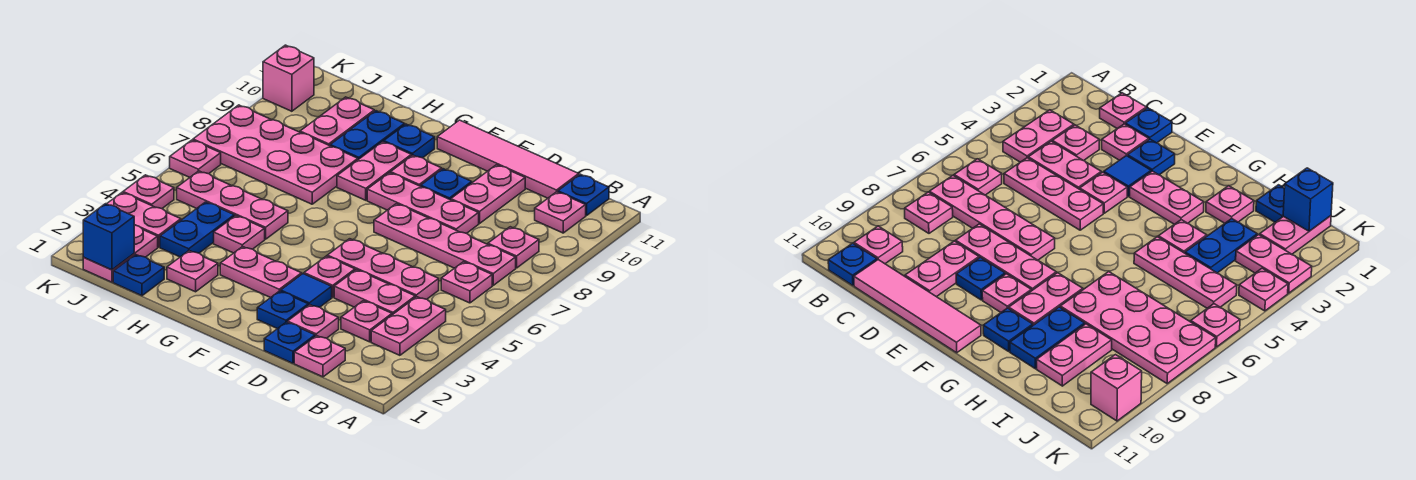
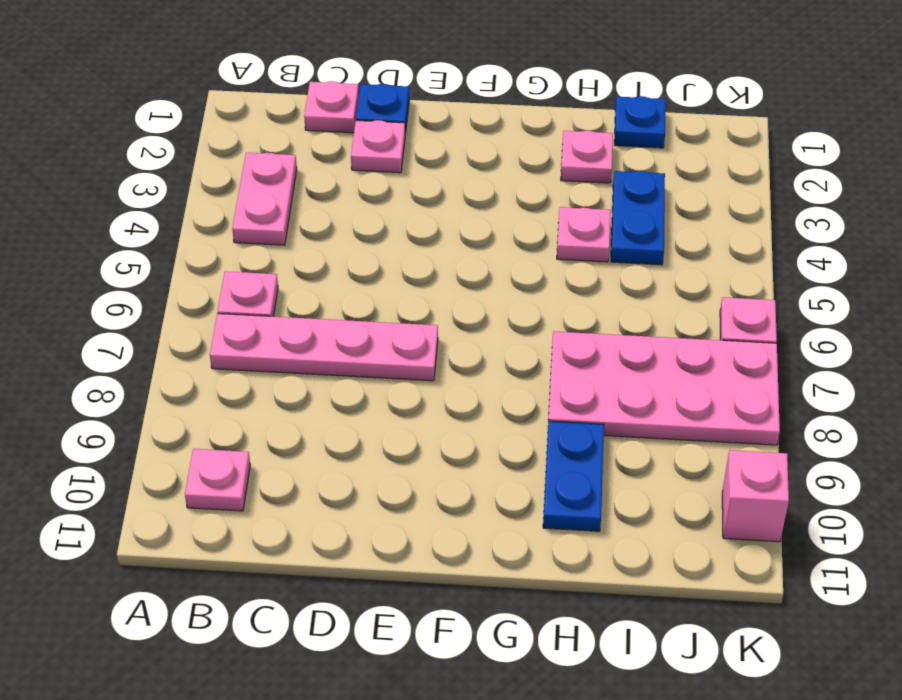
none -> pink plate B8 level 1
none -> blue plate B11 level 1
none -> pink plate C3 level 1
none -> pink plate C4:D4 level 1

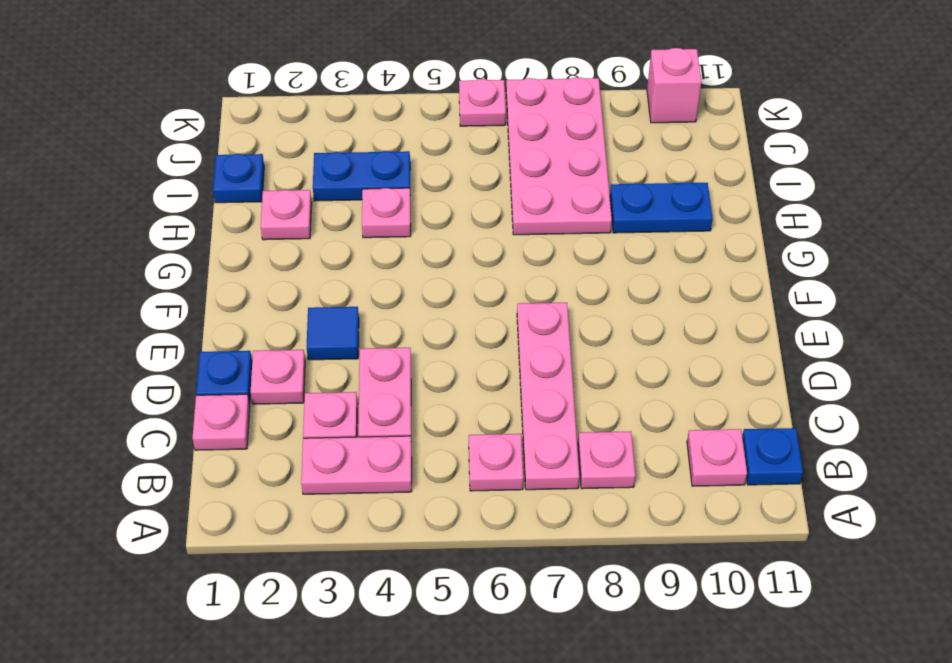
none -> pink plate C5:E5 level 1
none -> pink tile C11:F11 level 1
none -> pink plate D8:F8 level 1
none -> pink plate D9:D10 level 1

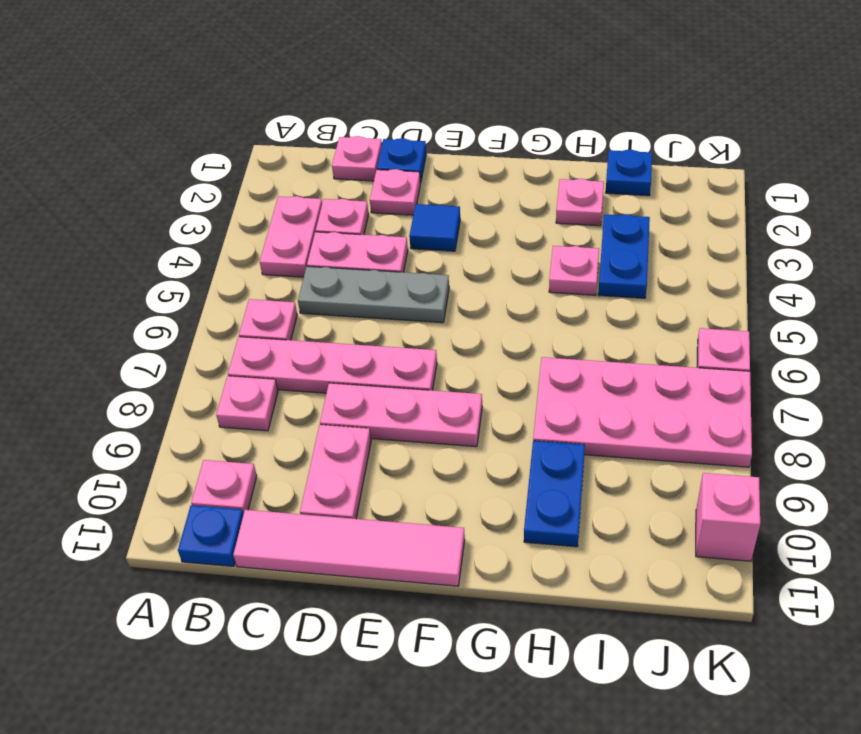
grey plate C5:E5 level 1 -> pink plate C5:E5 level 1
none -> blue plate E2 level 1
none -> pink plate E4 level 1
none -> blue plate E9 level 1
none -> pink plate F3:G3 level 1

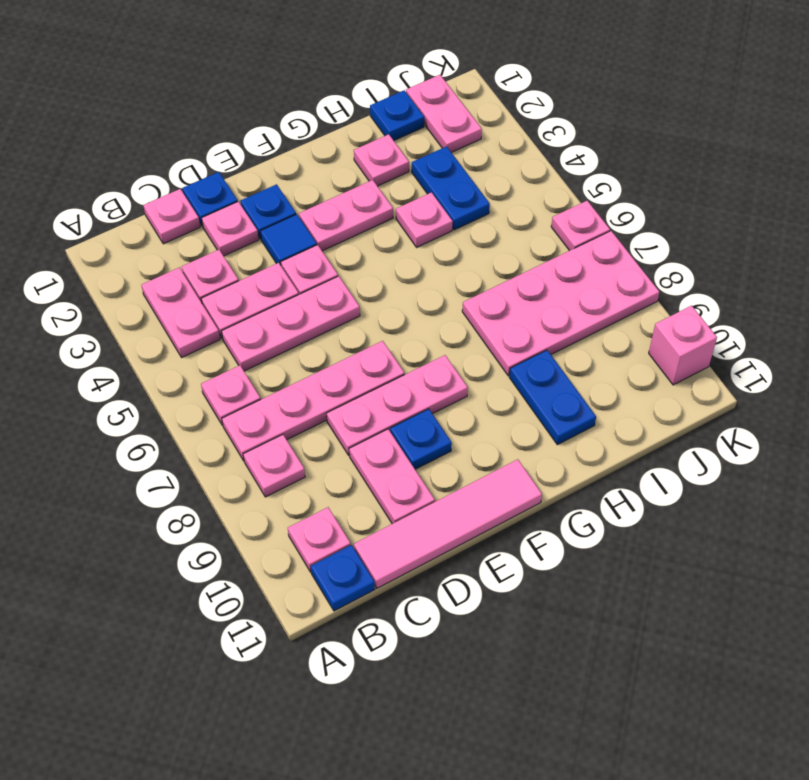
none -> pink plate F9 level 1
none -> pink plate G8:G9 level 1
none -> blue plate G10 level 1
none -> pink plate H5:J5 level 1

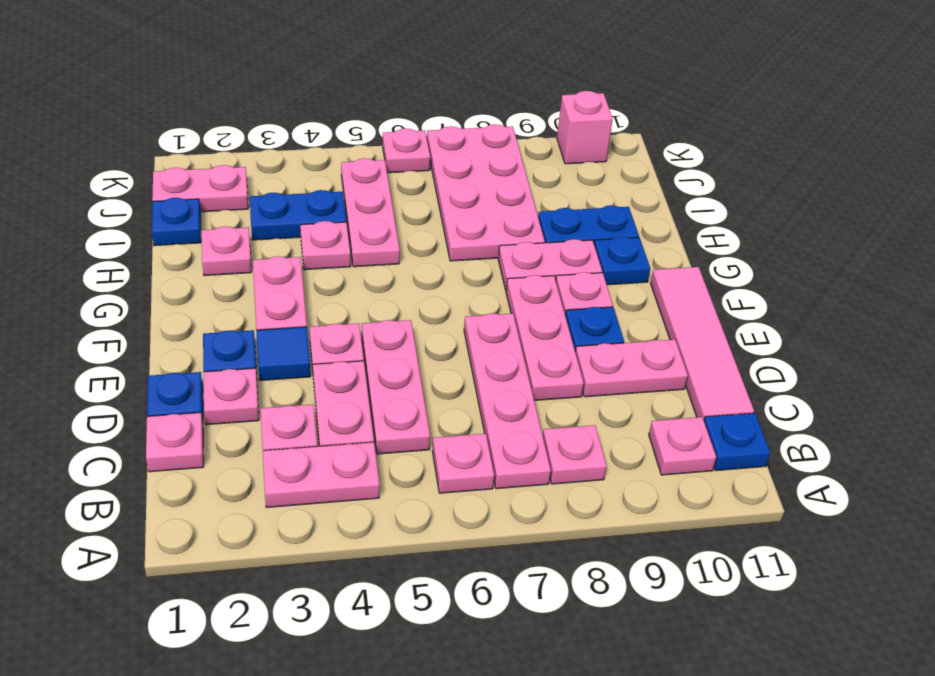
none -> pink plate I9:I10 level 1
none -> pink plate J3:K3 level 1
none -> pink plate K4 level 1
none -> blue brick J1 level 2

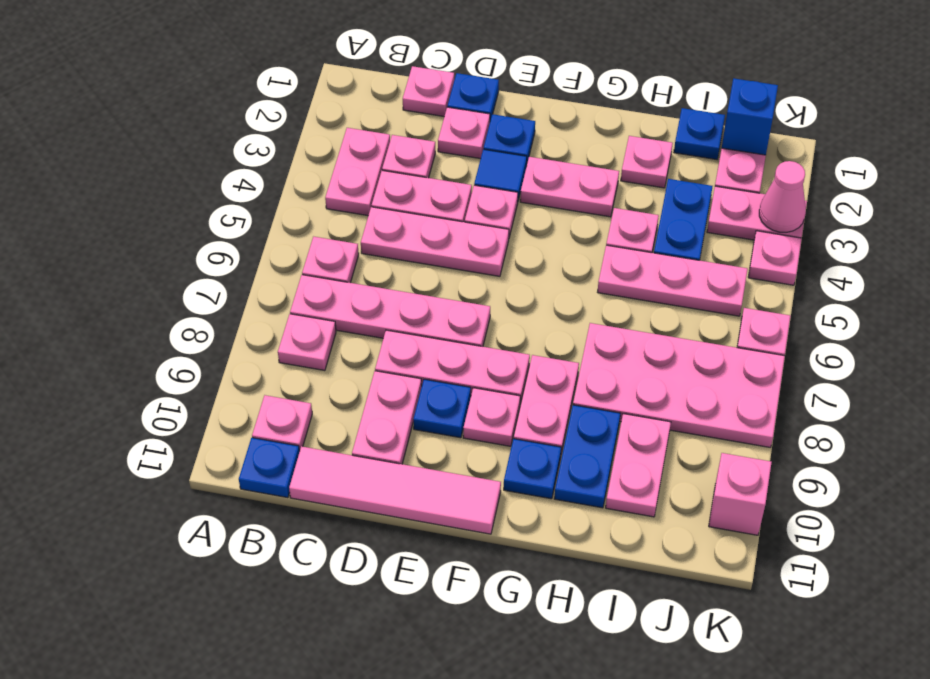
pink cone K3 level 2 -> none

